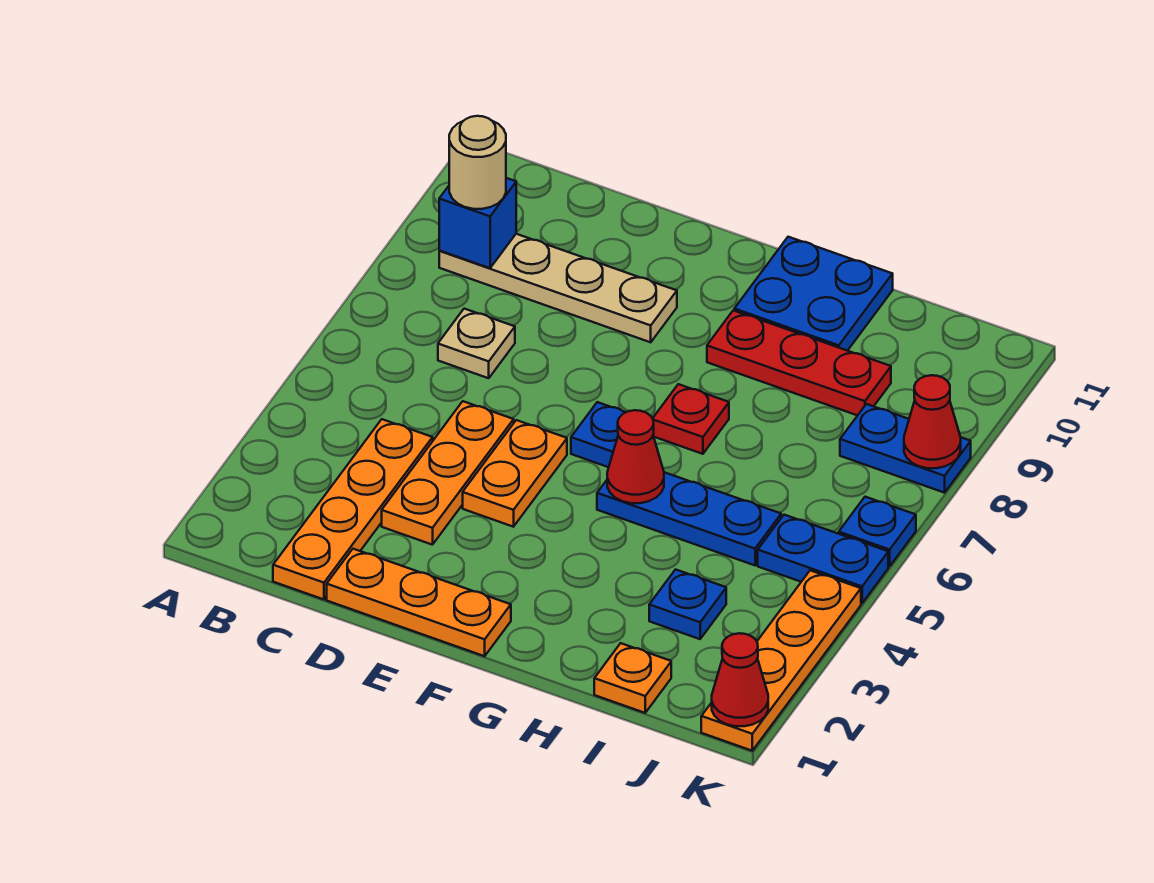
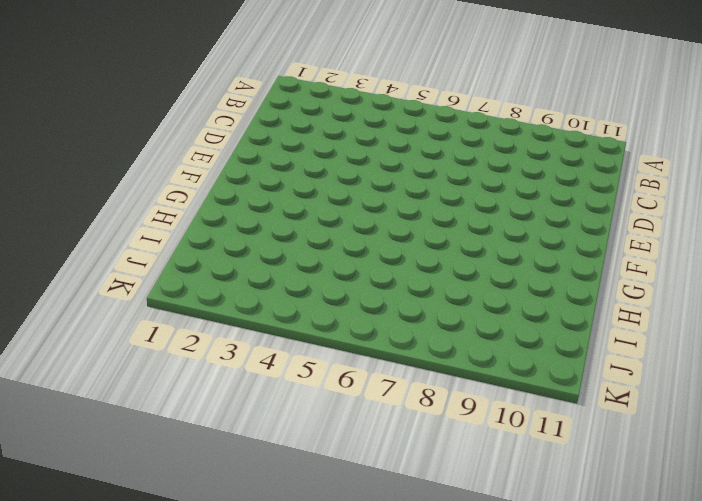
none -> tan plate B9:E9 level 1
none -> orange plate C1:C4 level 1
none -> tan plate C7 level 1

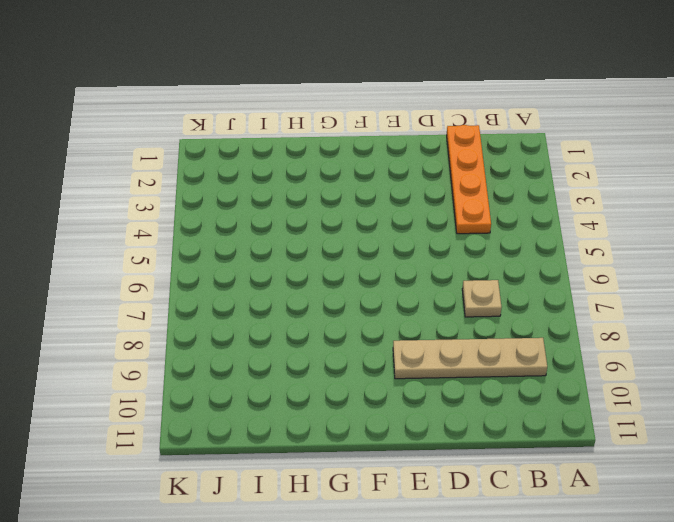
none -> orange plate D1:F1 level 1
none -> orange plate D3:D5 level 1
none -> orange plate E4:E5 level 1

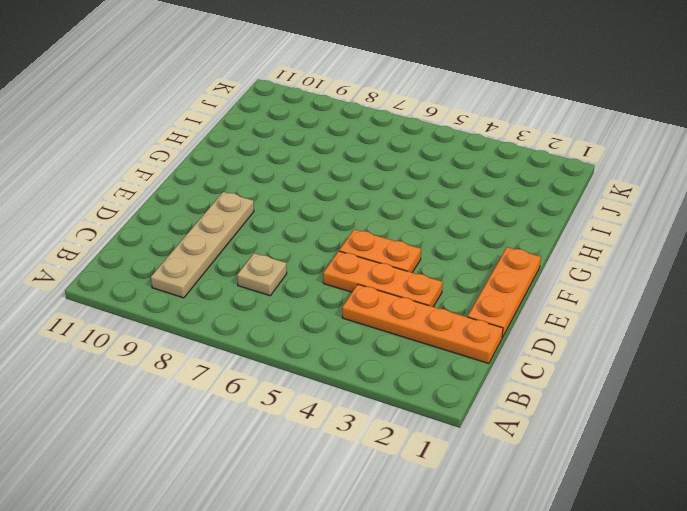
none -> blue plate F6 level 1
none -> blue plate G5:I5 level 1
none -> red plate G7 level 1

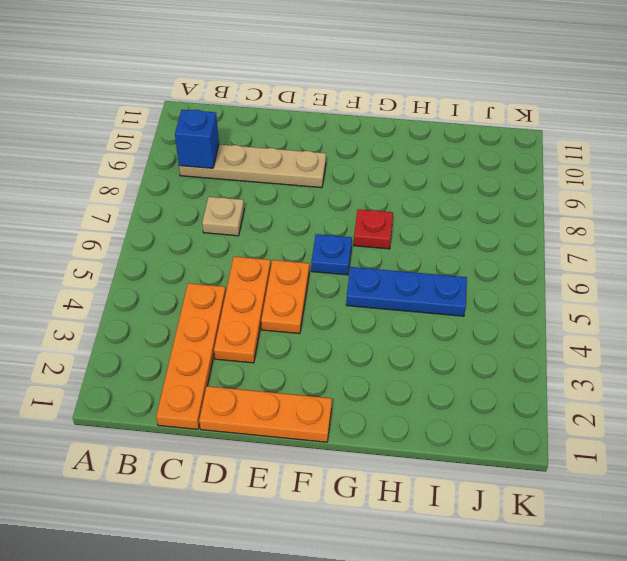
none -> red plate G9:I9 level 1
none -> blue plate G10:H11 level 1
none -> orange plate I1 level 1

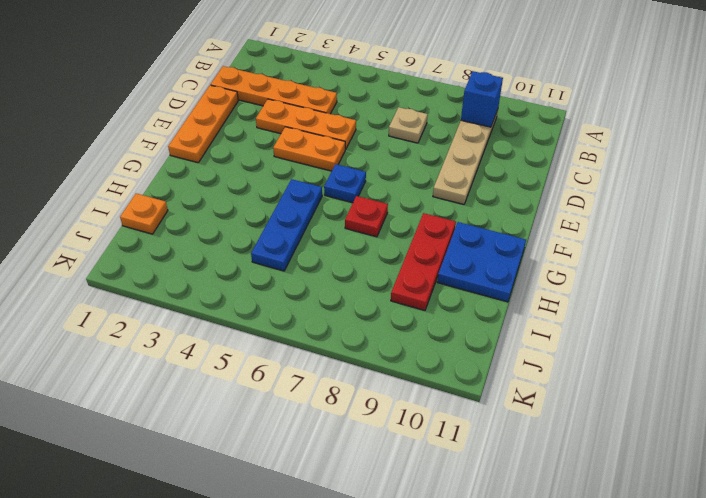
none -> blue plate I3 level 1
none -> blue plate J5:K5 level 1
none -> blue plate J8:K8 level 1

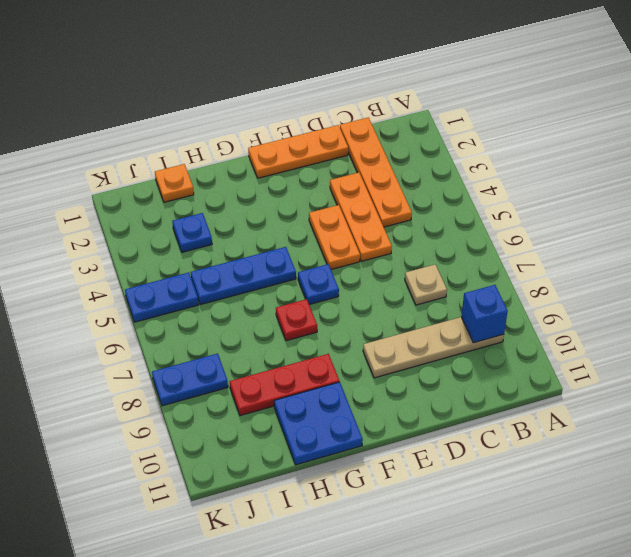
none -> orange plate K1:K4 level 1
none -> blue plate K6 level 1
none -> red cone G5 level 2

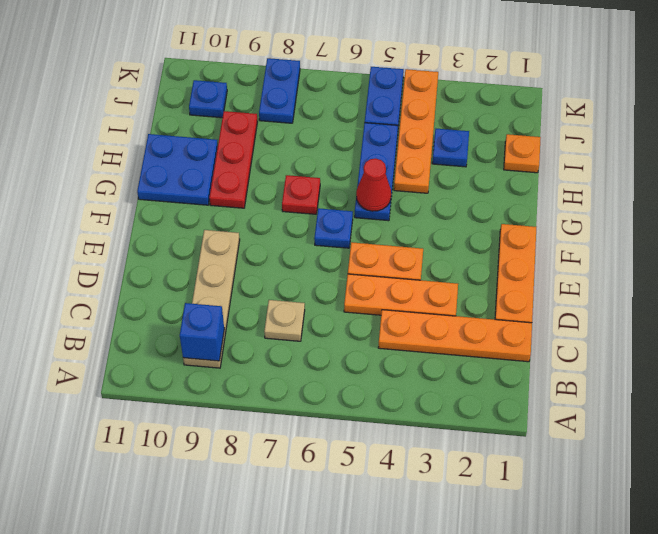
orange plate H4:K4 level 1 -> orange plate K1:K4 level 1
blue plate J10 level 1 -> blue plate K6 level 1
none -> red cone K1 level 2
none -> red cone K8 level 2
none -> tan round brick B9 level 3

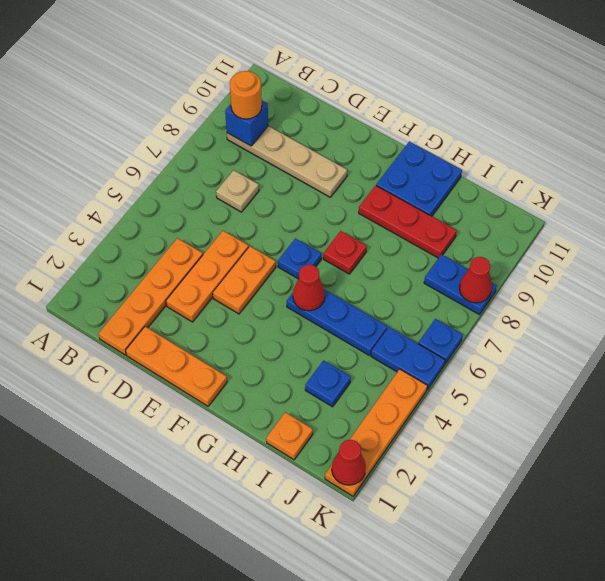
orange round brick B9 level 3 -> tan round brick B9 level 3

